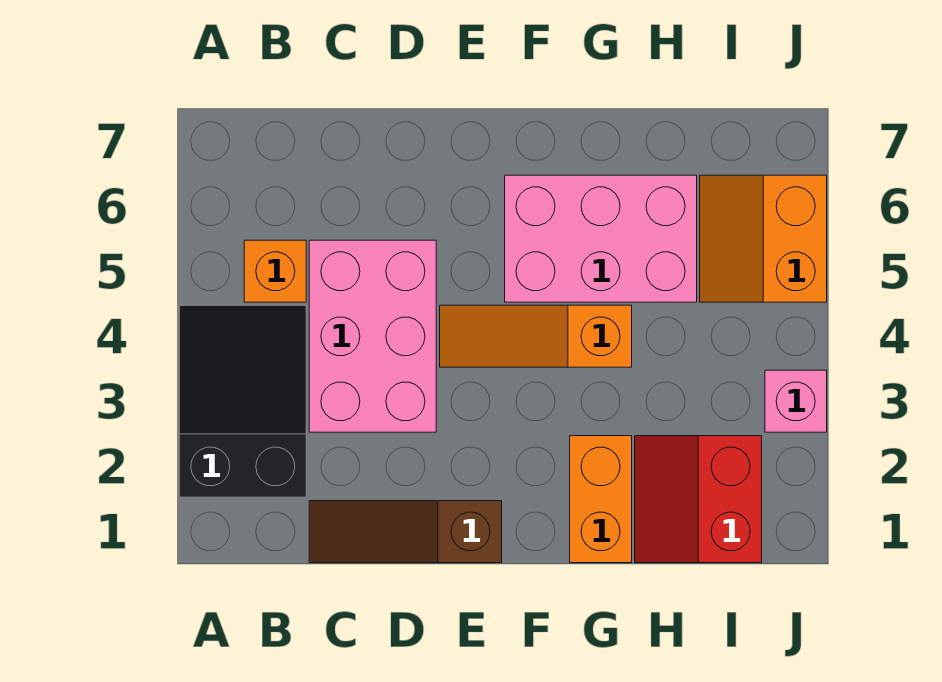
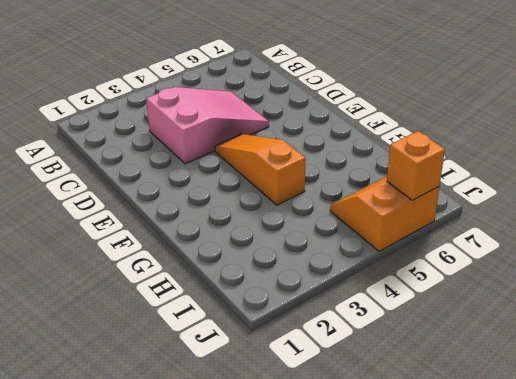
pink slope C3:D5 level 1 top 3 -> pink brick C3:D5 level 1
orange brick J6 level 2 -> orange brick B5 level 1
none -> black slope A2:B4 level 1 top 2
none -> brown slope C1:E1 level 1 top E

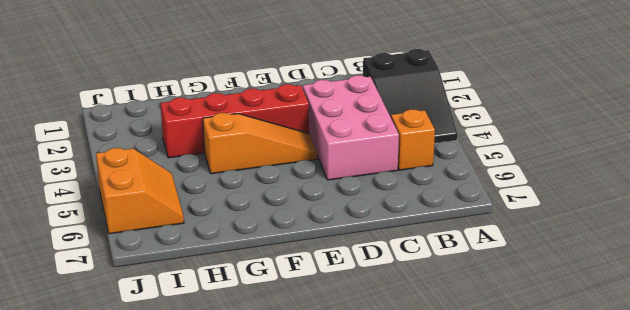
red brick E3:H3 level 1 -> none
none -> brown slope C1:E1 level 1 top E
none -> pink brick F5:H6 level 1

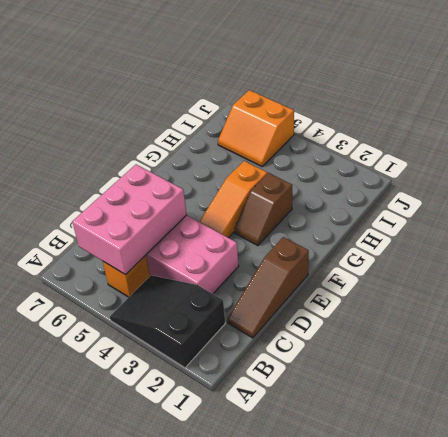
pink brick B5:D6 level 2 -> pink brick F5:H6 level 1
brown slope F3:G3 level 1 top G -> none
none -> orange brick G1:G2 level 1
none -> red slope H1:I2 level 1 top I

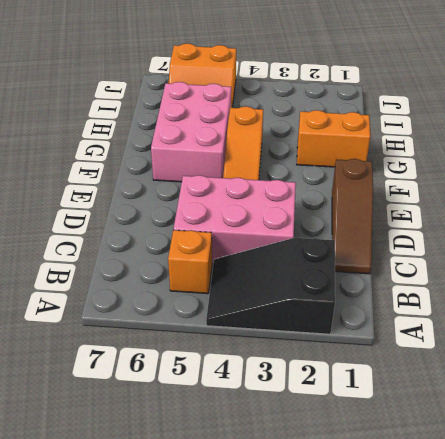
none -> red slope H1:I2 level 1 top I
none -> pink brick J3 level 1

